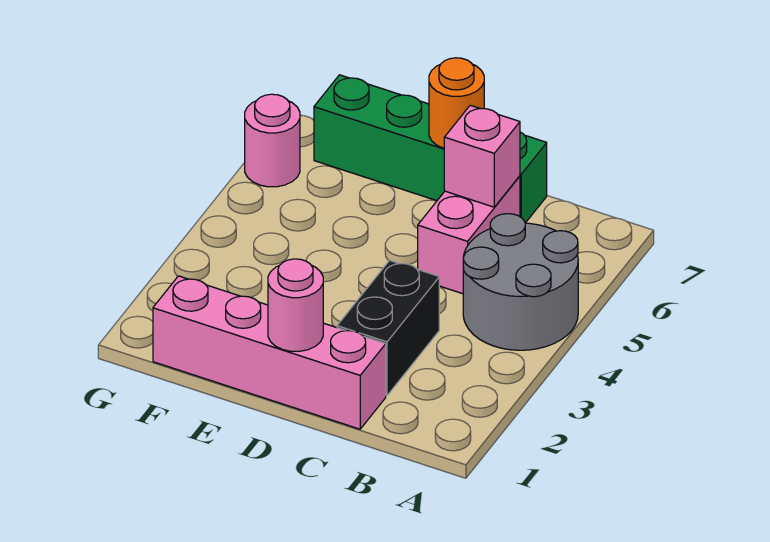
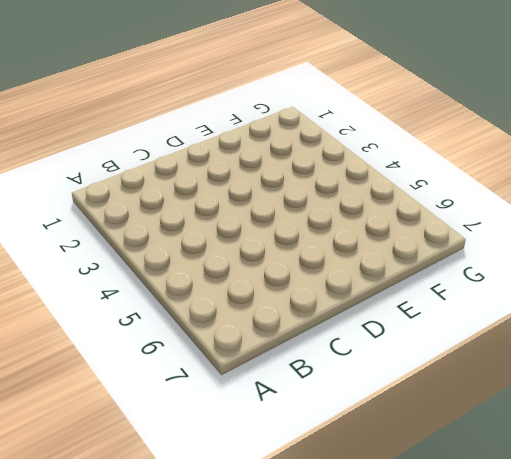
none -> grey round brick A4:B5 level 1
none -> pink brick C1:F1 level 1

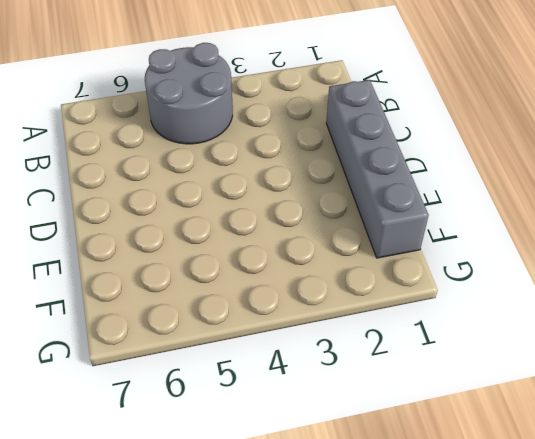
grey brick C1:F1 level 1 -> pink brick C1:F1 level 1
none -> black brick C2:C3 level 1
none -> pink brick C5:C6 level 1

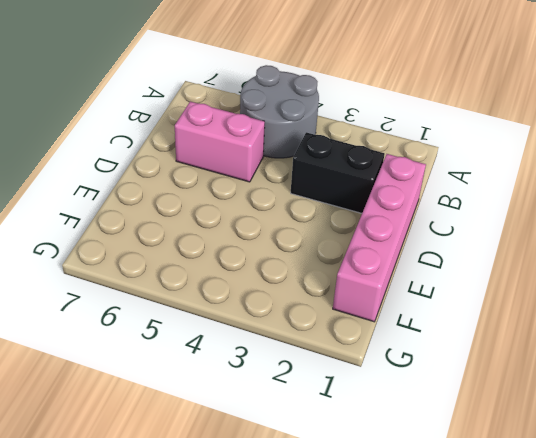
none -> green brick C7:F7 level 1
none -> pink round brick G6 level 1

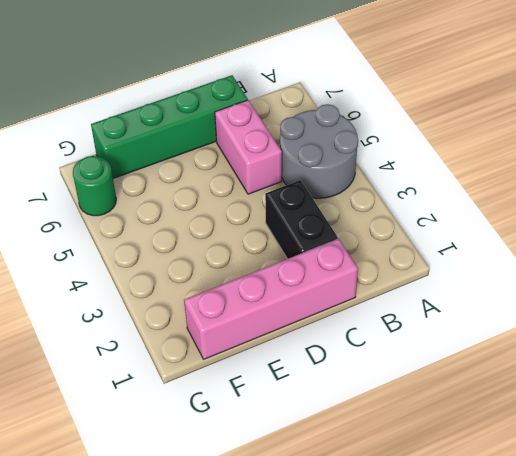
green round brick G6 level 1 -> pink round brick G6 level 1
none -> pink brick C6 level 2
none -> pink round brick D1 level 2

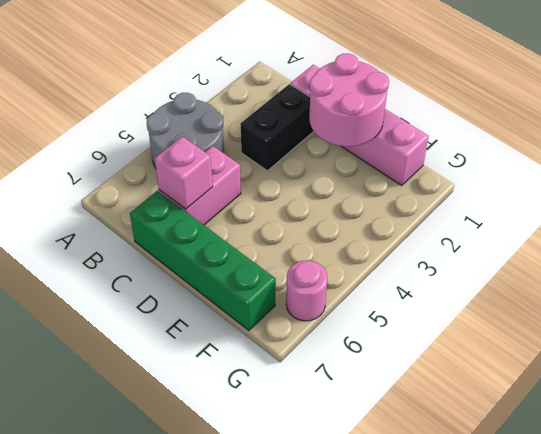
pink round brick D1:E2 level 2 -> pink round brick D1 level 2
none -> orange round brick D7 level 2

